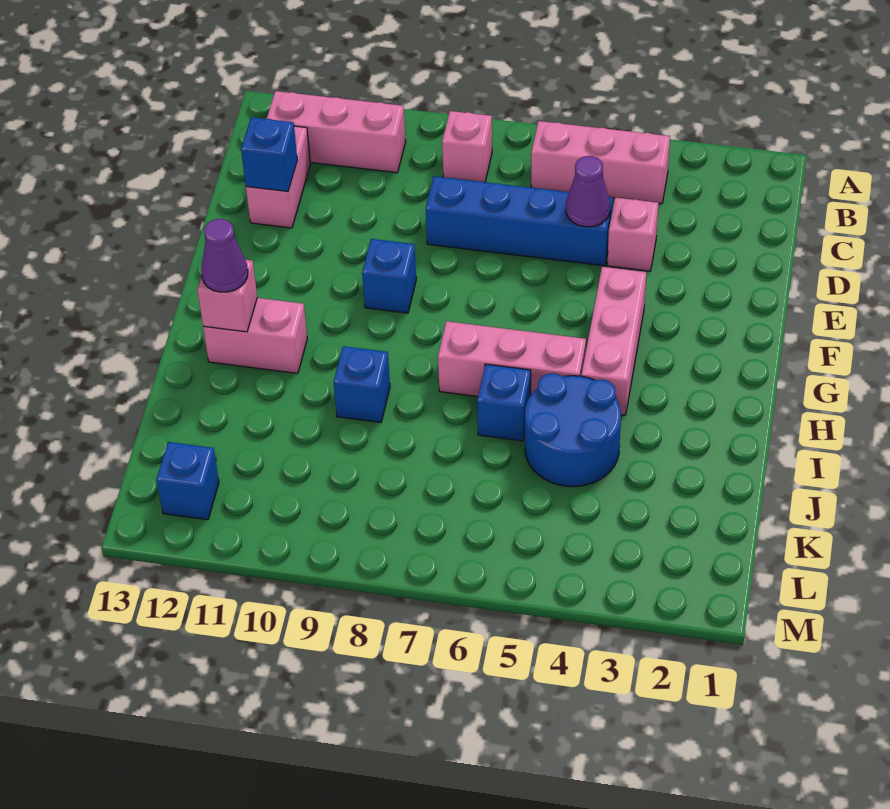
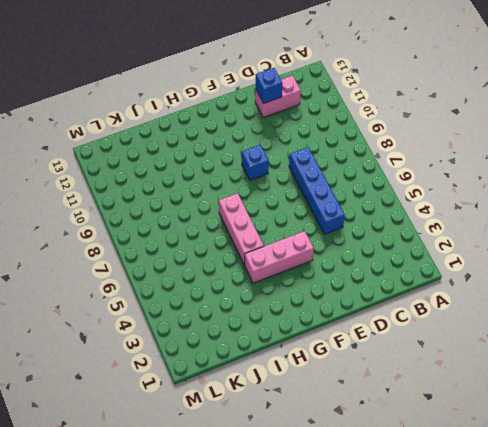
none -> pink brick B4:B6 level 1
none -> pink brick B8 level 1
none -> pink brick B10:B12 level 1

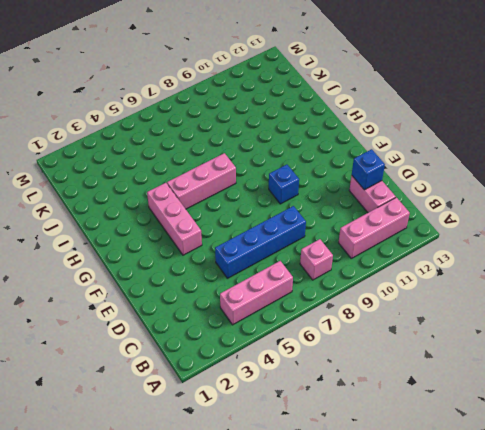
none -> pink brick D4 level 1
none -> pink brick H11:H12 level 1
none -> blue round brick I4:J5 level 1

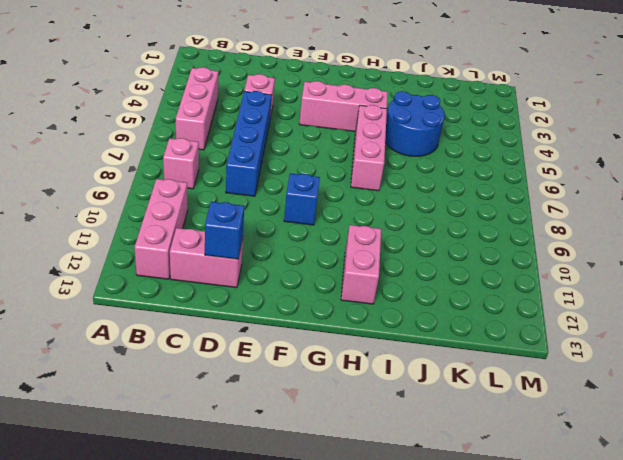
none -> blue brick I6 level 1
none -> blue brick I9 level 1
none -> blue brick L12 level 1

